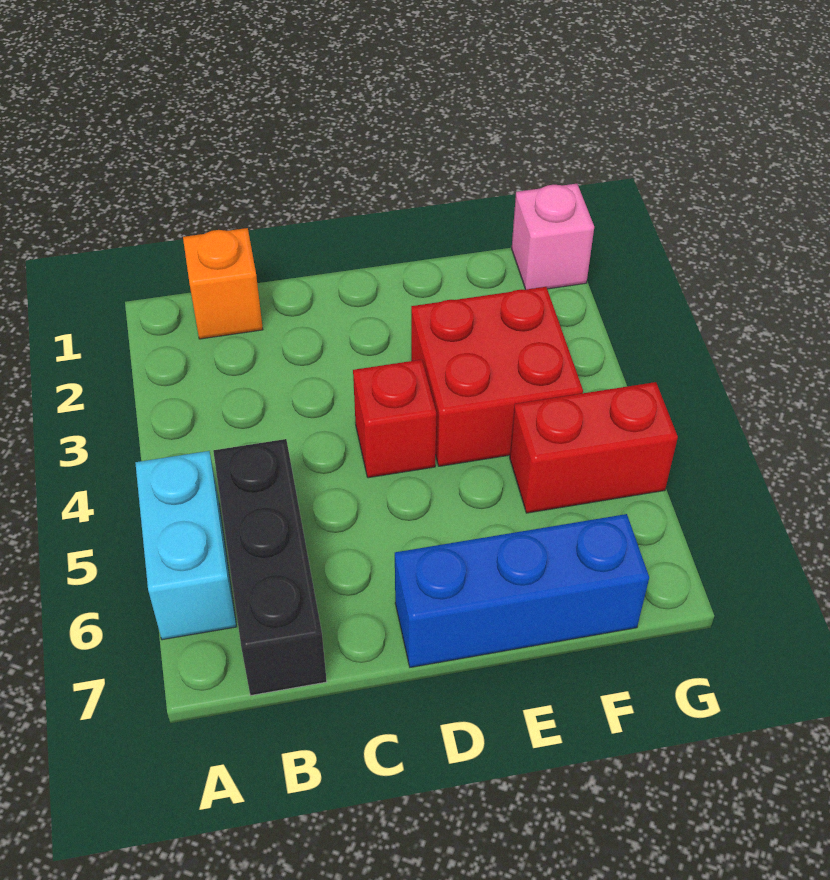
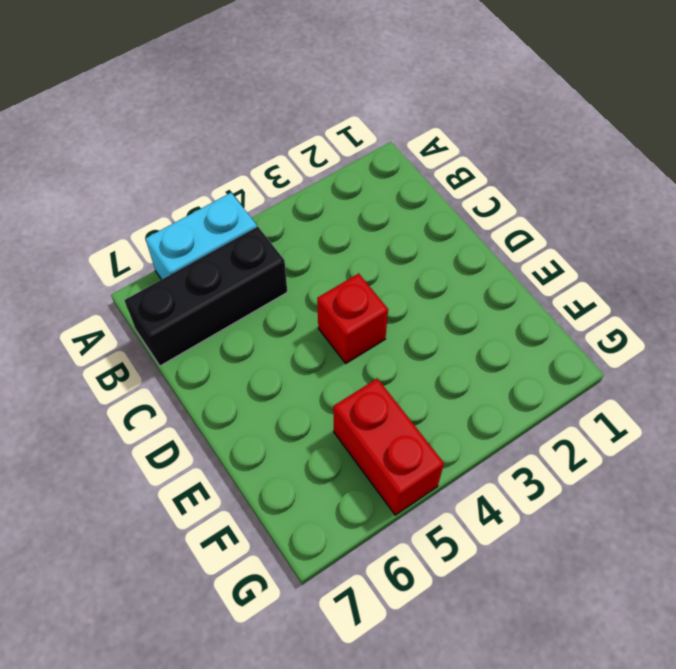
none -> orange brick B1 level 1
none -> blue brick D7:F7 level 1

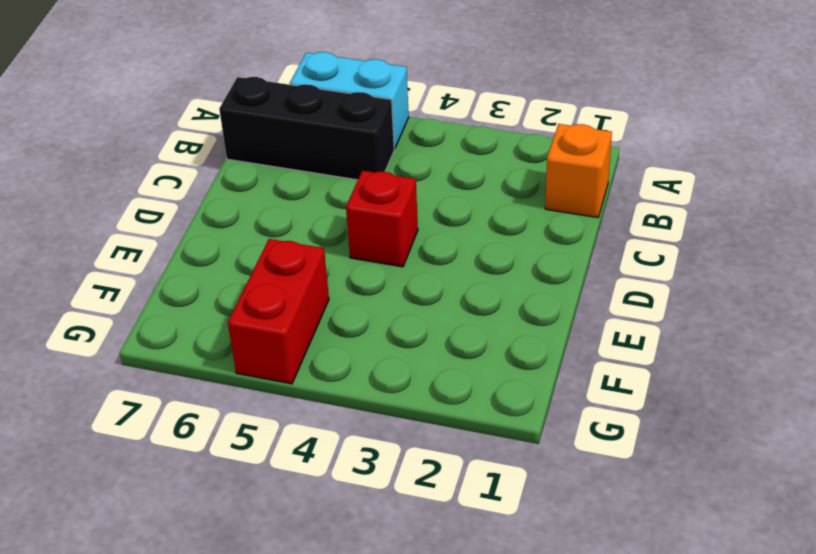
none -> blue brick D7:F7 level 1
none -> red brick E3:F4 level 1

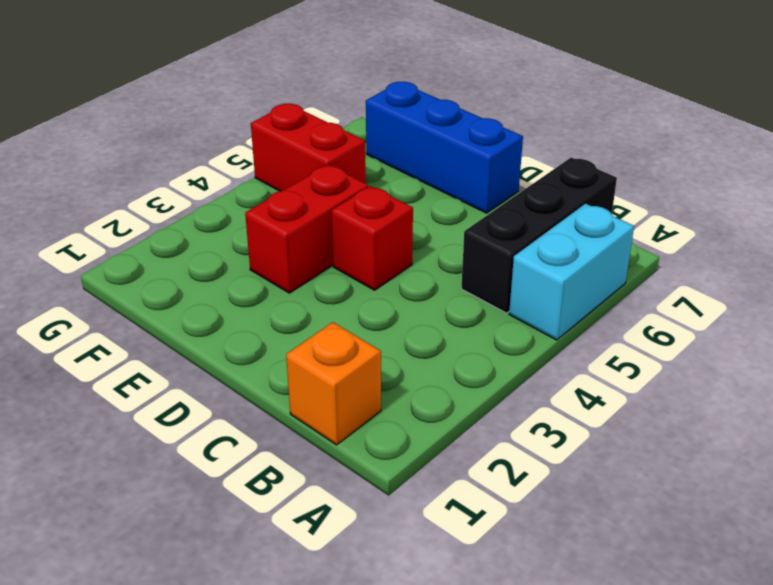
red brick E3:E4 level 1 -> red brick E3:F4 level 1
none -> pink brick G1 level 1

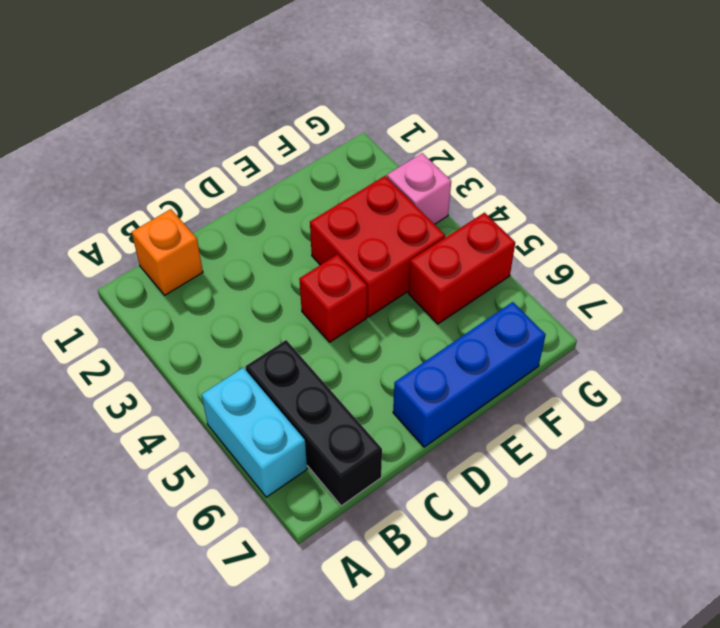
pink brick G3 level 1 -> pink brick G1 level 1

